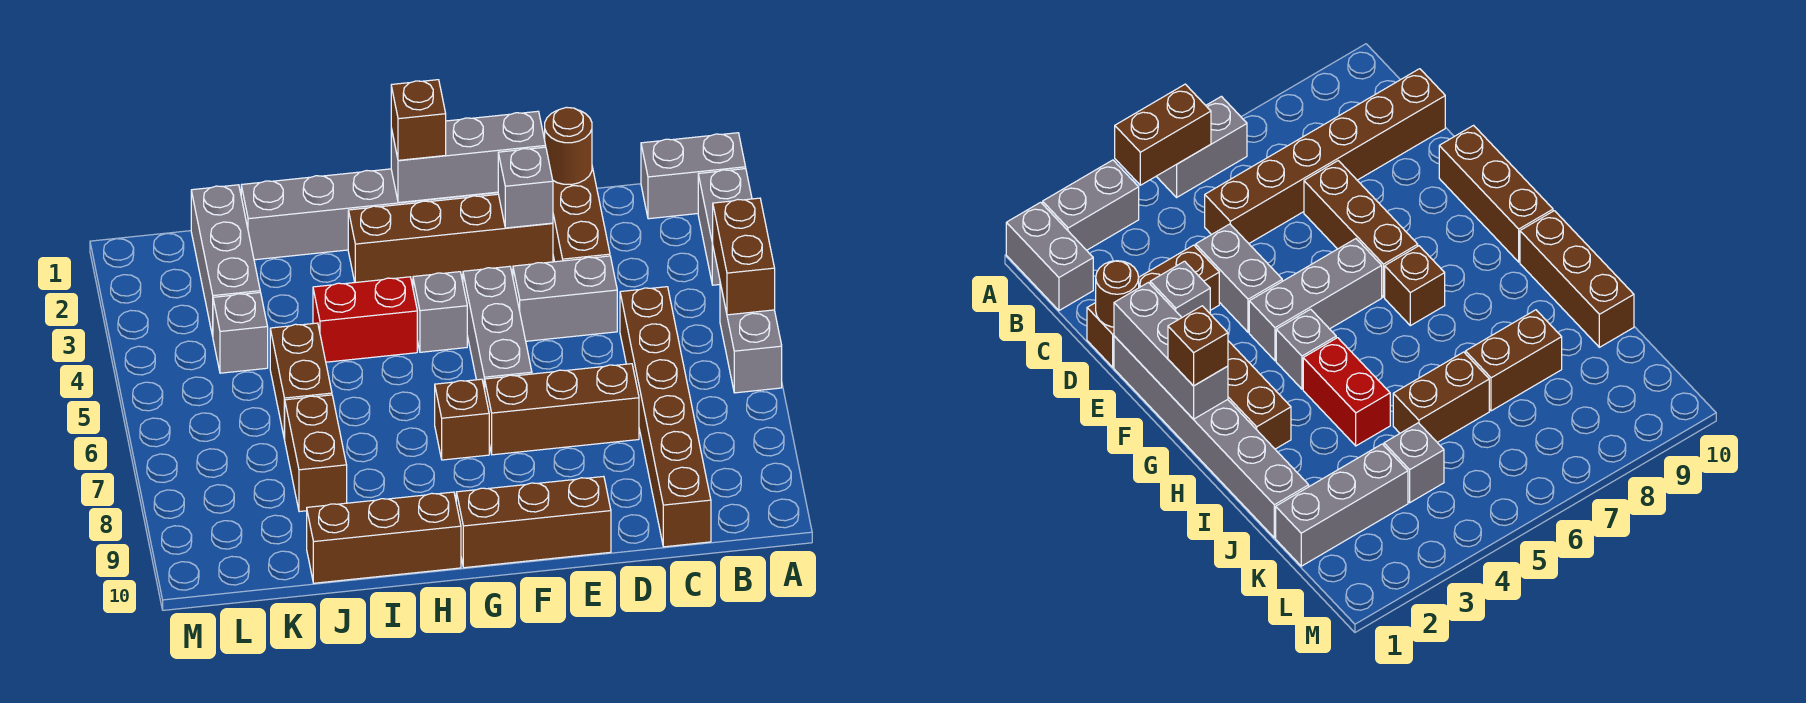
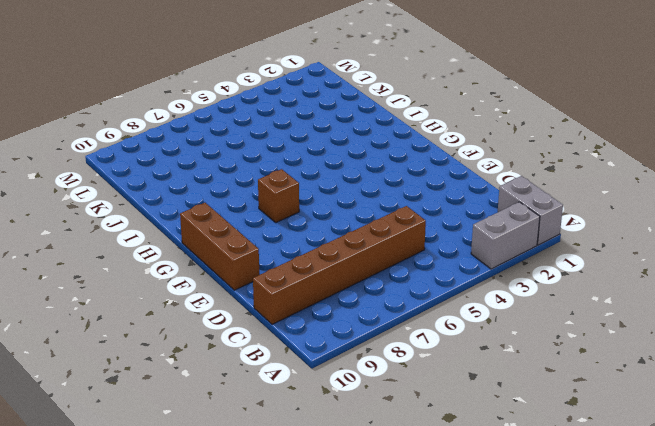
none -> grey brick A5:A6 level 1
none -> brown brick D1:D3 level 1
none -> grey brick D4:E4 level 1

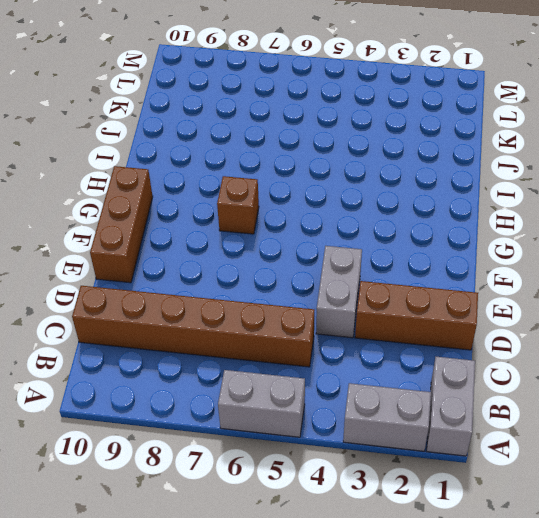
none -> brown brick D7:F7 level 1
none -> grey brick E1:J1 level 1
none -> brown brick E2:H2 level 1

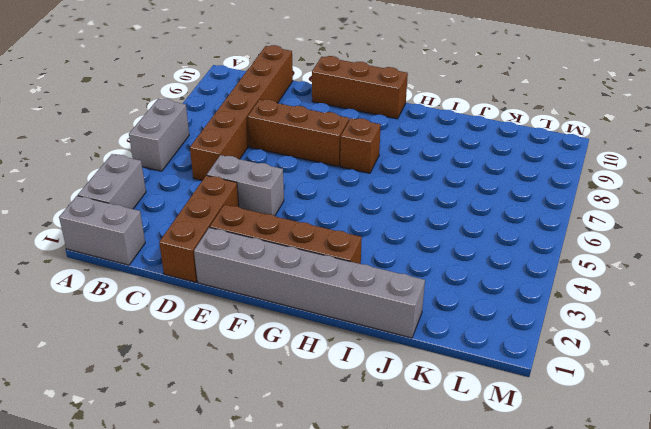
none -> grey brick F4:F6 level 1
none -> grey brick G4 level 1
none -> red brick H4:I4 level 1

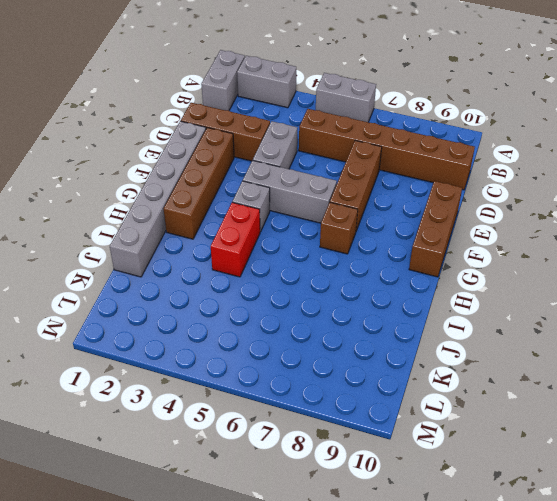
none -> brown brick H10:J10 level 1
none -> brown brick J5:J6 level 1
none -> brown brick J7:J8 level 1

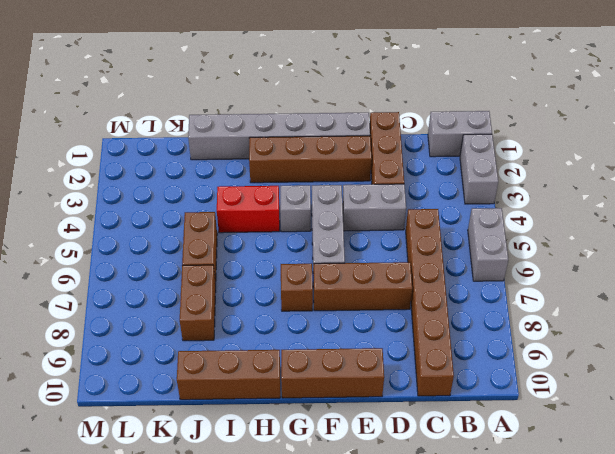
none -> grey brick K1:K3 level 1
none -> grey brick K4 level 1
none -> brown brick A4:A5 level 2

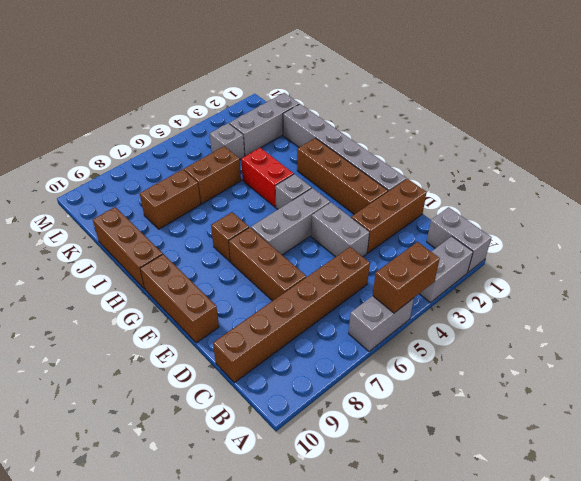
none -> brown round brick D1 level 2
none -> grey brick E1:G1 level 2
none -> grey brick E2 level 2

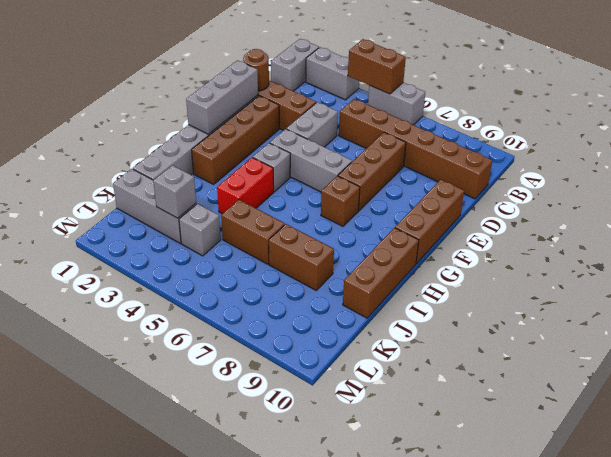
grey brick K3 level 2 -> grey brick E2 level 2
none -> brown brick G1 level 3

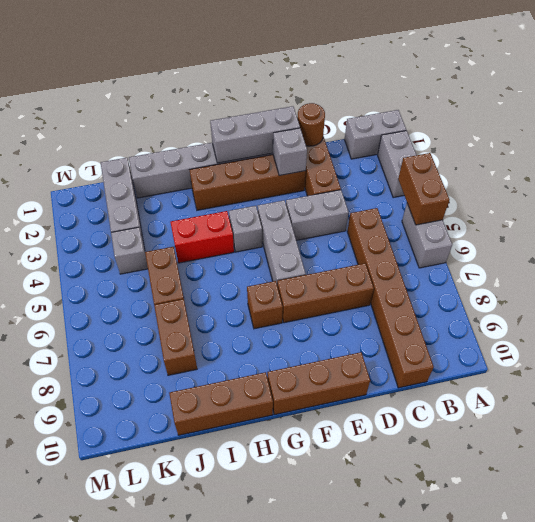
none -> brown brick G1 level 3

